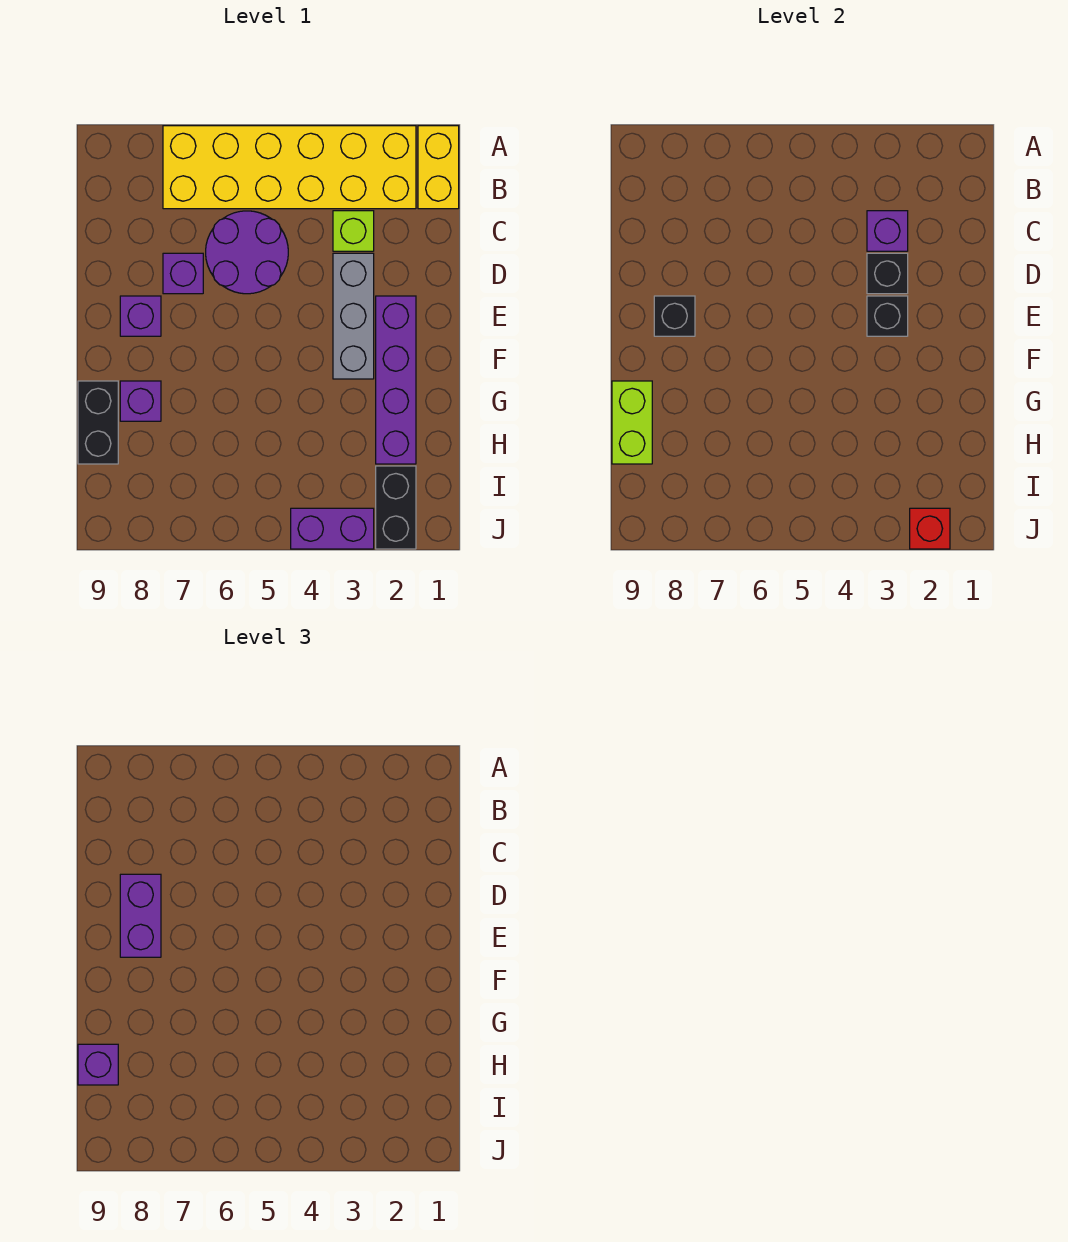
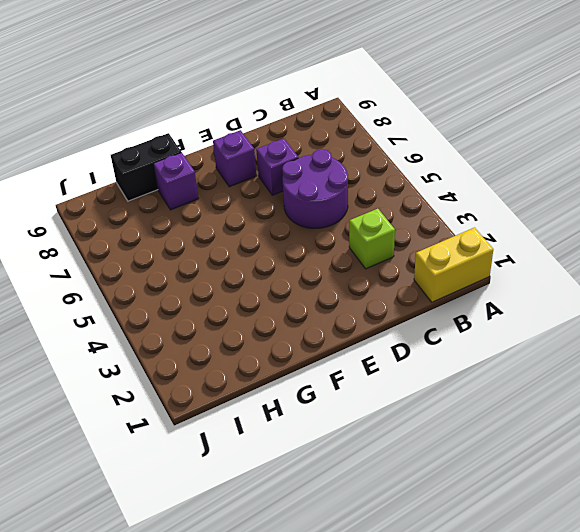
none -> yellow brick A2:B7 level 1
none -> grey brick D3:F3 level 1
none -> purple brick E2:H2 level 1

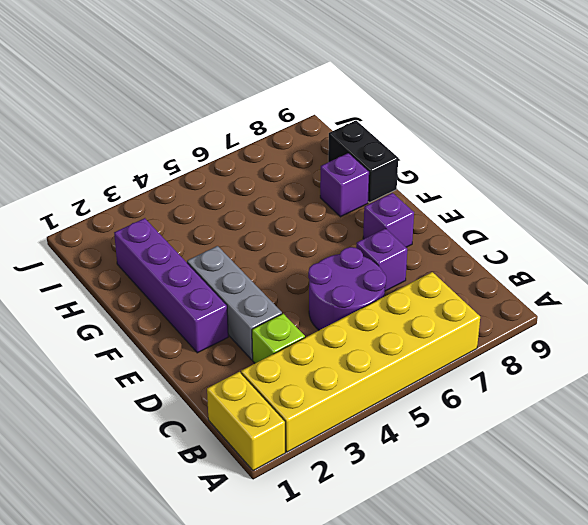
none -> black brick I2:J2 level 1
none -> purple brick J3:J4 level 1
none -> purple brick C3 level 2

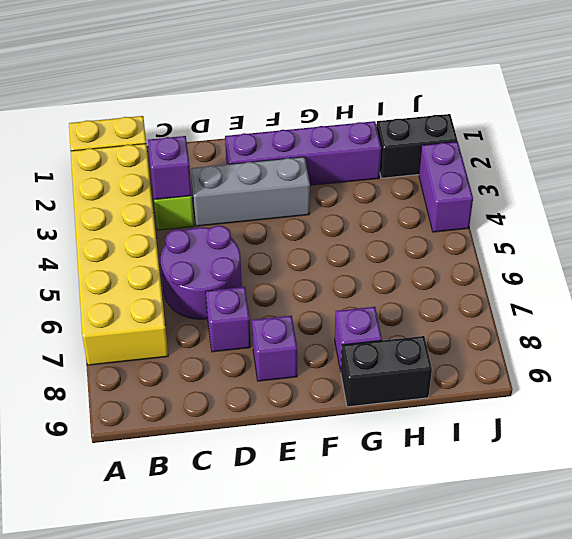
none -> black brick D3 level 2
none -> black brick E3 level 2
none -> black brick E8 level 2

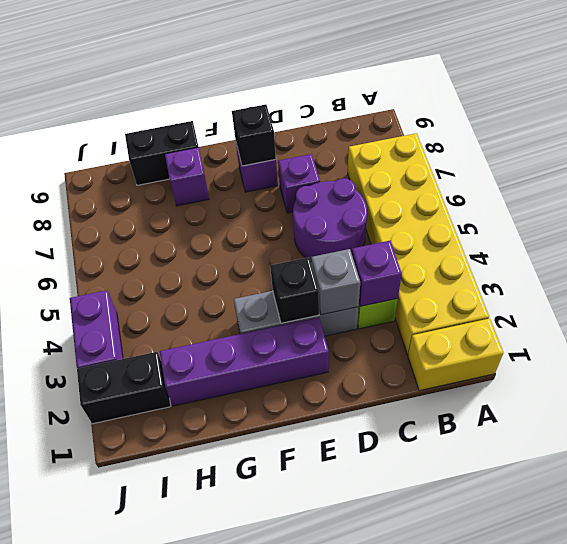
grey brick D3 level 2 -> black brick D3 level 2
none -> lime brick G9:H9 level 2
none -> red brick J2 level 2
none -> purple brick D8:E8 level 3

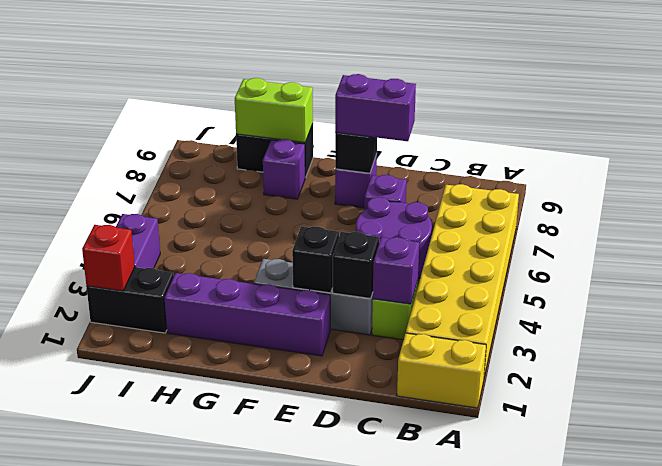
none -> purple brick H9 level 3

